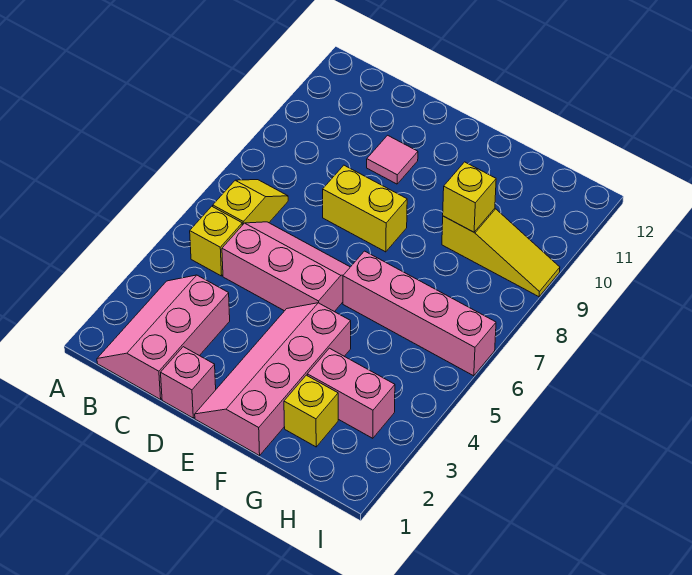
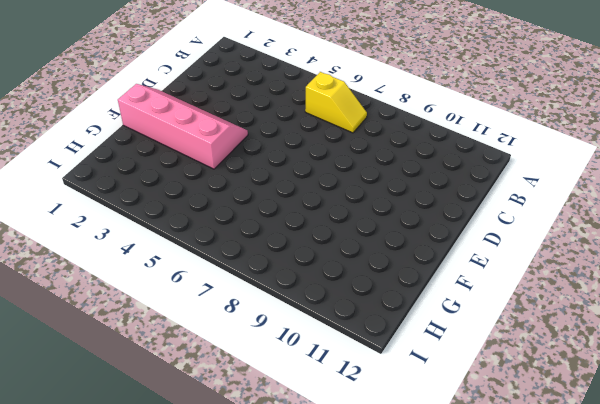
none -> pink slope B1:C3 level 1 top C
none -> yellow brick B5 level 1
none -> pink slope C5:E6 level 1 top 5

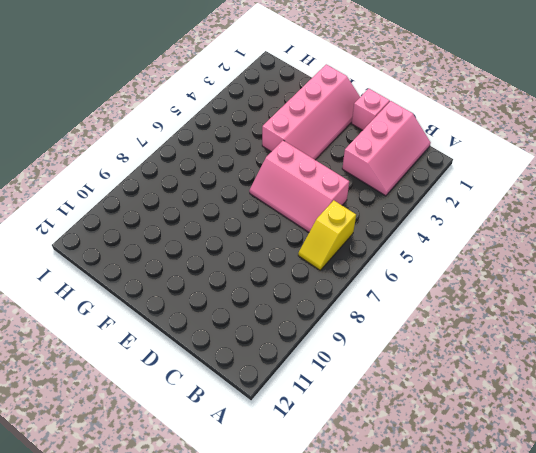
none -> yellow brick B5 level 1
none -> yellow brick D8:E8 level 1
none -> pink tile D10 level 1

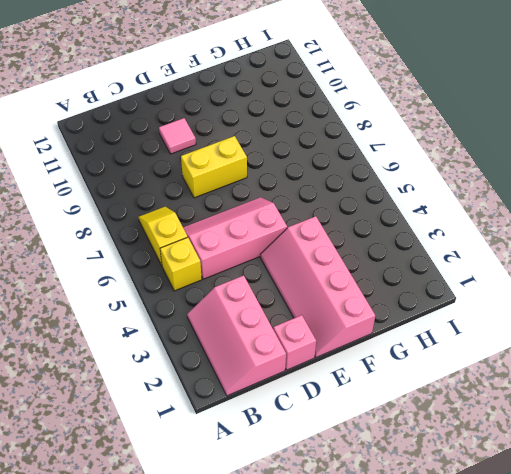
none -> pink brick F6:I6 level 1
none -> yellow brick G2 level 1
none -> pink brick G3:H3 level 1

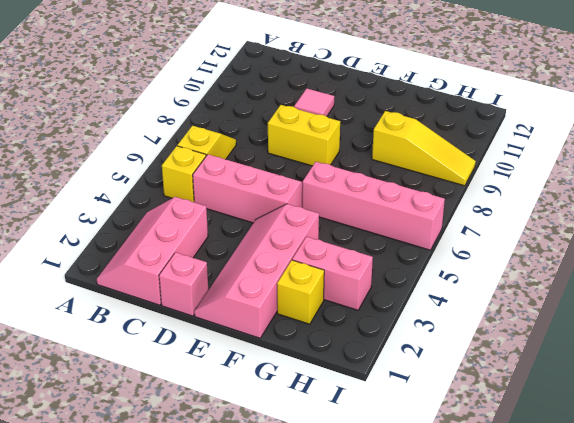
none -> yellow brick G9 level 2

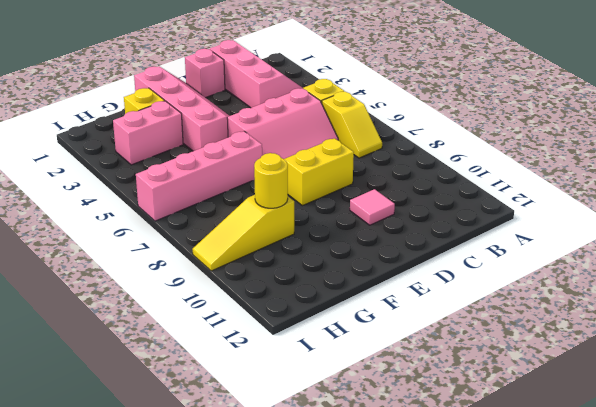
yellow round brick G9 level 2 -> yellow brick G9 level 2

